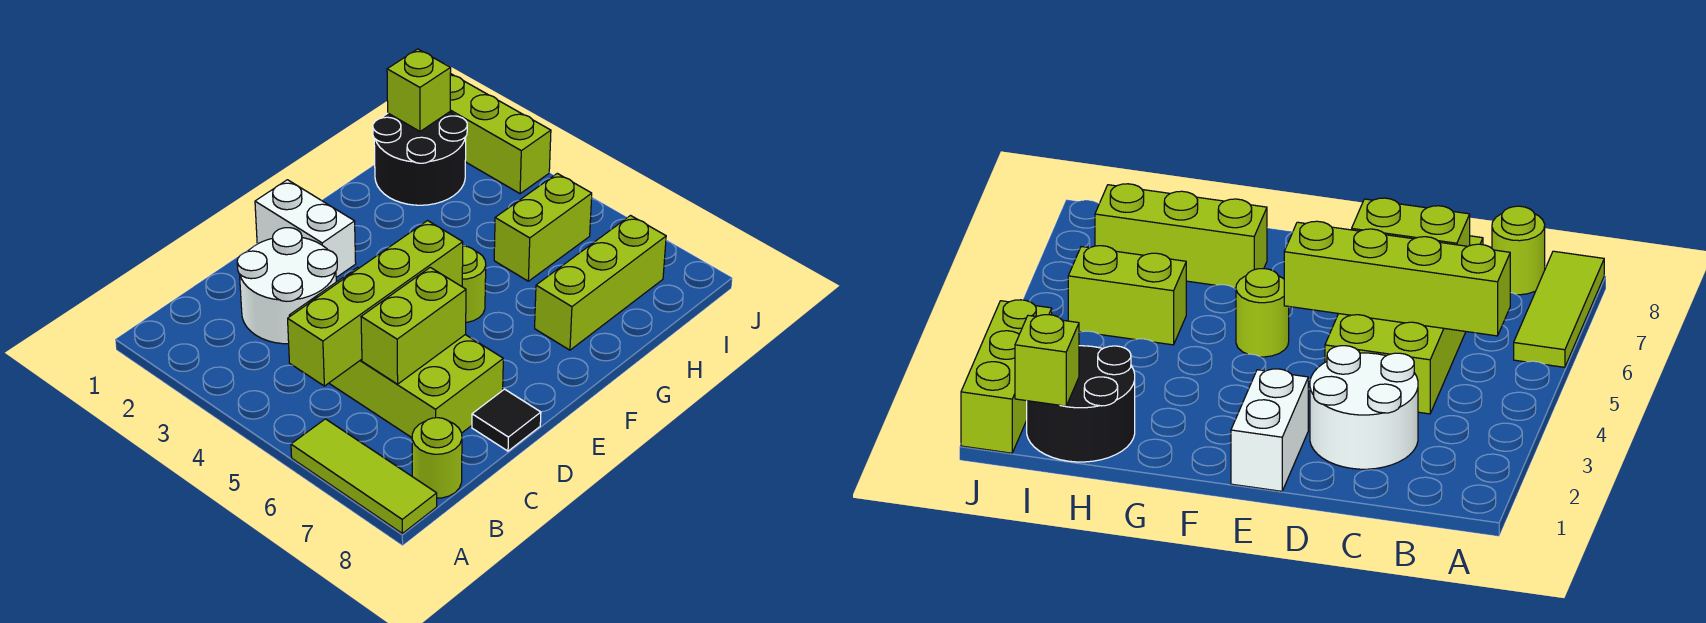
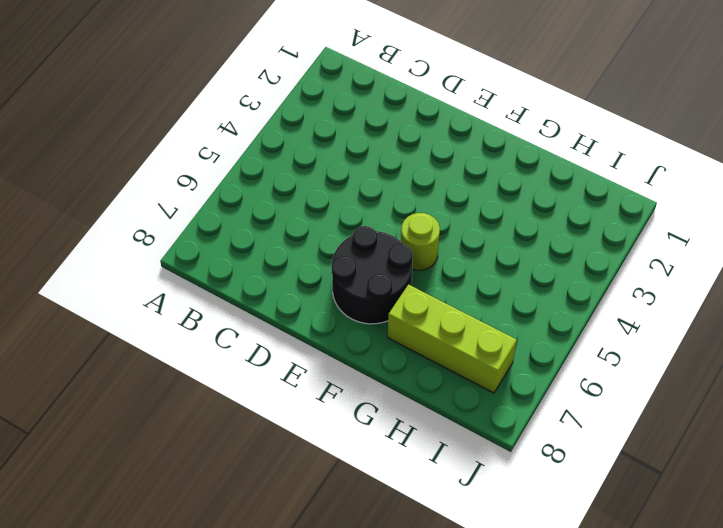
black round brick E6:F7 level 1 -> black round brick H1:I2 level 1
none -> lime tile A6:A8 level 1
none -> lime round brick B8 level 1
none -> white round brick C2:D3 level 1

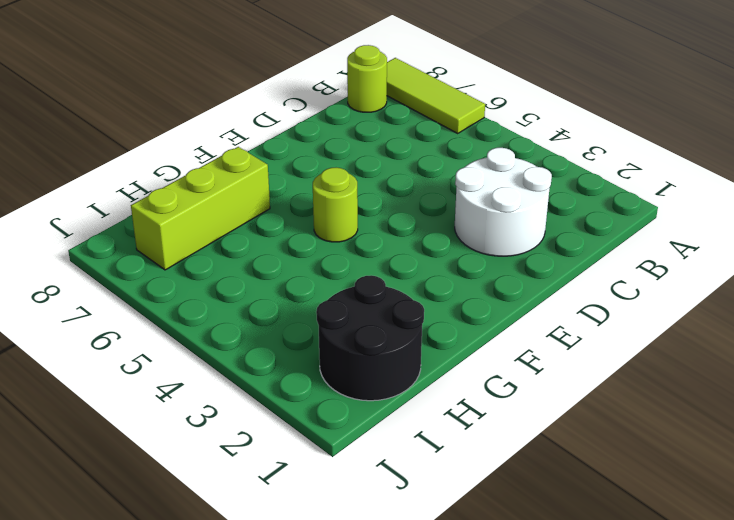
none -> lime brick C4:D7 level 1
none -> black tile D8 level 1
none -> white brick E1:E2 level 1

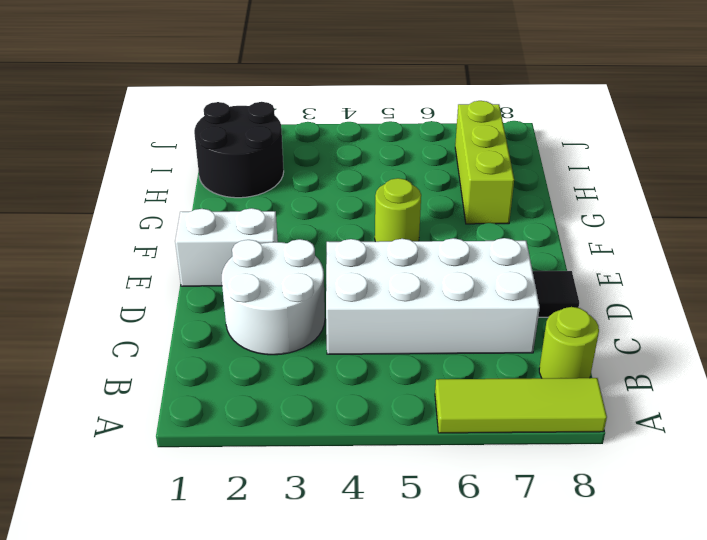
white brick C4:D7 level 1 -> lime brick C4:D7 level 1
none -> lime brick H5:I5 level 1
none -> lime brick J1:J3 level 1
none -> lime brick B5:E5 level 2

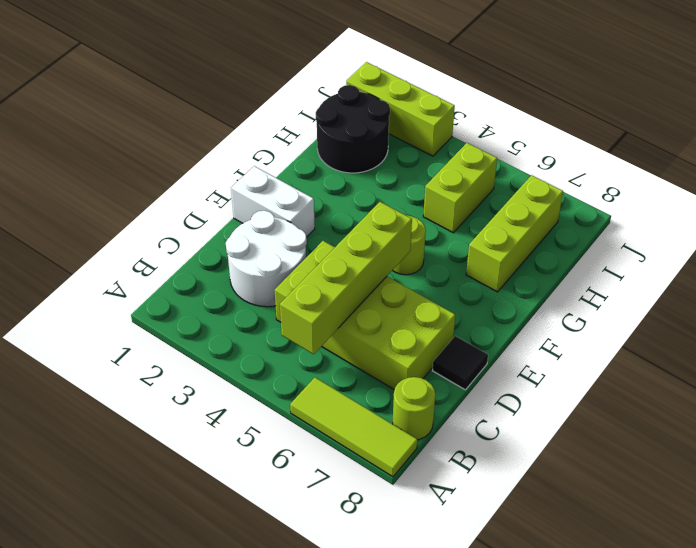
none -> lime brick C6:D6 level 2
none -> lime brick I1 level 2

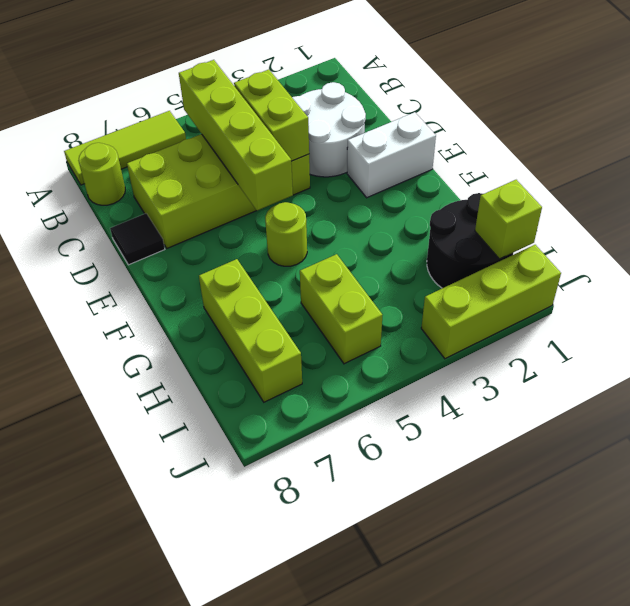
lime brick C4:D4 level 2 -> lime brick C6:D6 level 2

